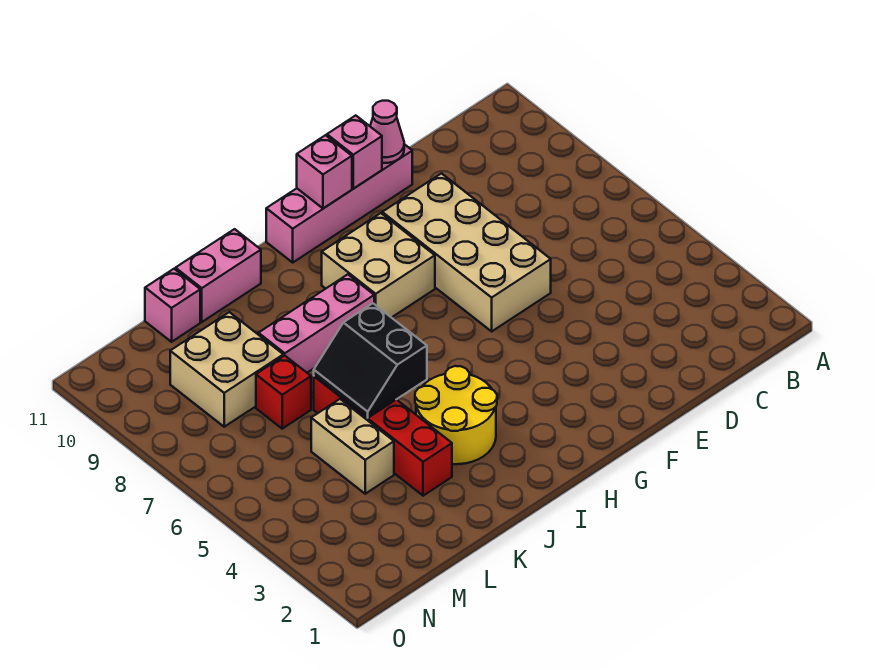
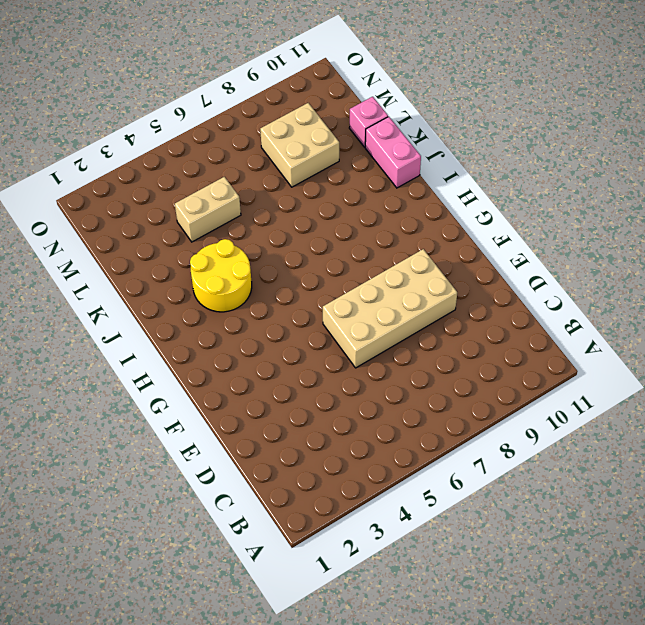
none -> pink brick E11:H11 level 1
none -> tan brick G8:H9 level 1
none -> pink brick I8:K8 level 1

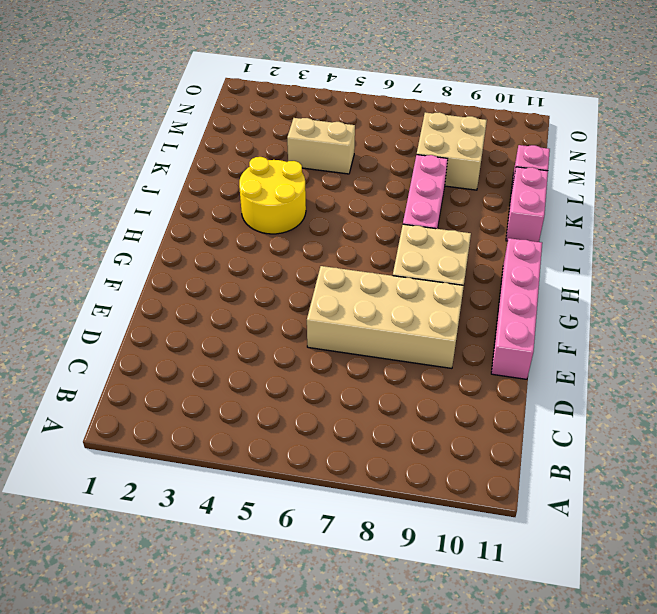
none -> red brick K3:K6 level 1
none -> red brick L7 level 1
none -> pink cone E11 level 2

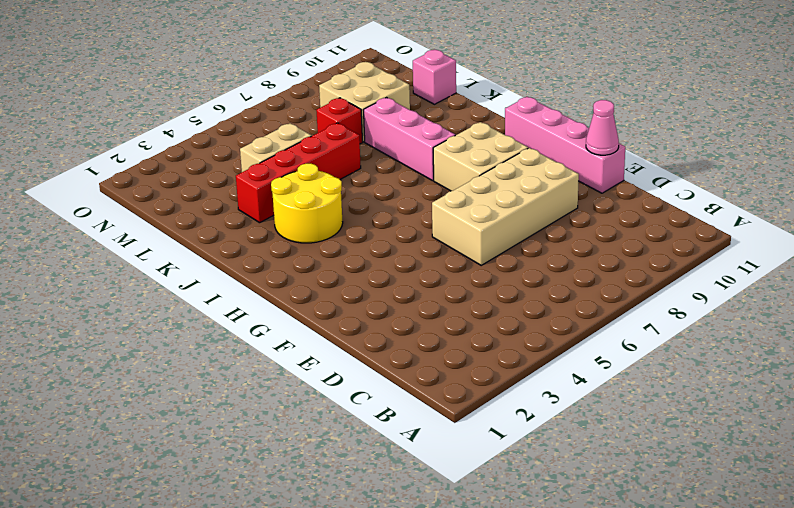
none -> pink brick J11:K11 level 1
none -> pink brick F11 level 2
none -> pink brick G11 level 2

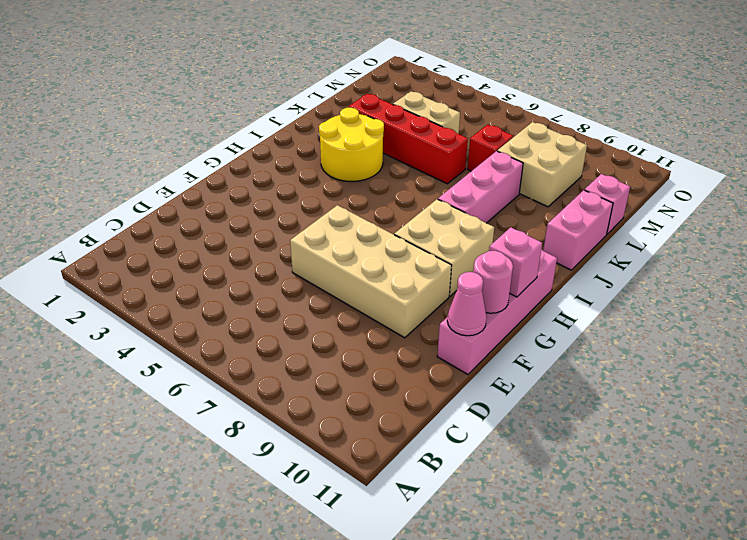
pink round brick F11 level 2 -> pink brick F11 level 2
none -> black slope J5:K6 level 2 top J

